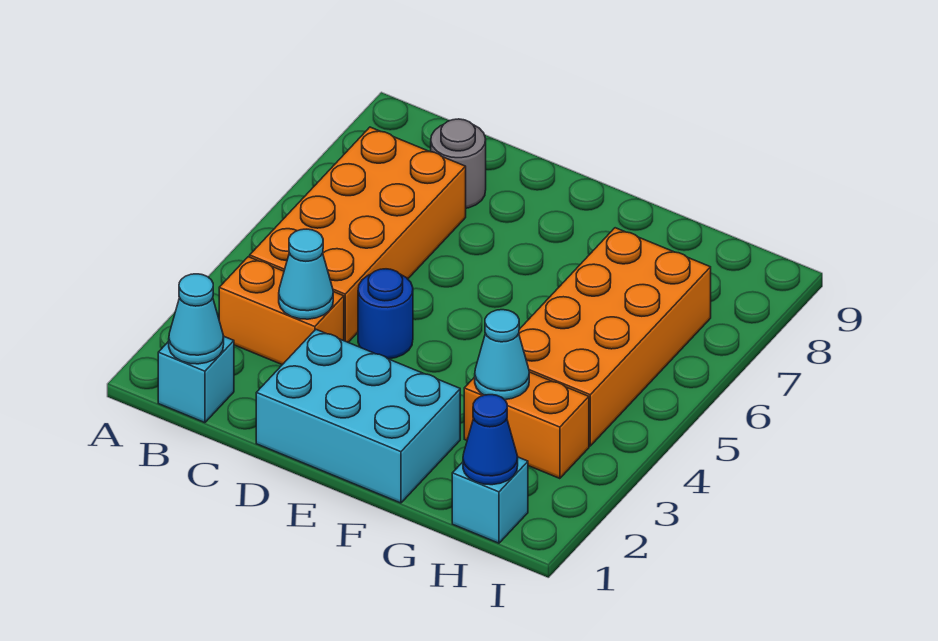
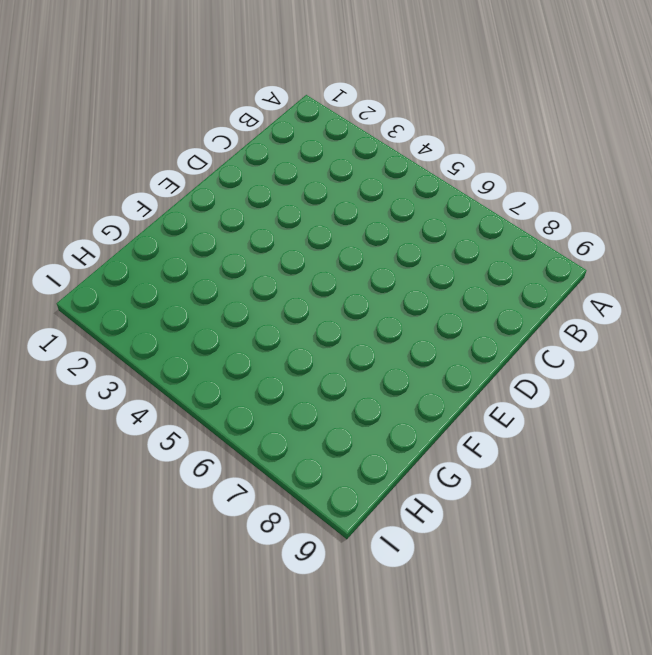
none -> cyan brick B1 level 1
none -> orange brick B3:C3 level 1
none -> orange brick B4:C7 level 1

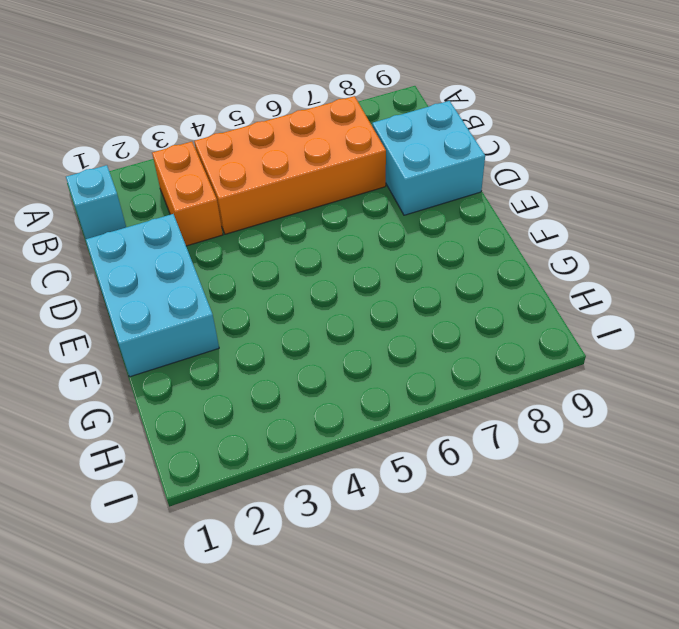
cyan brick C8:D9 level 1 -> grey round brick C8 level 1
none -> blue round brick D4 level 1
none -> orange brick G3:H3 level 1
none -> orange brick G4:H7 level 1

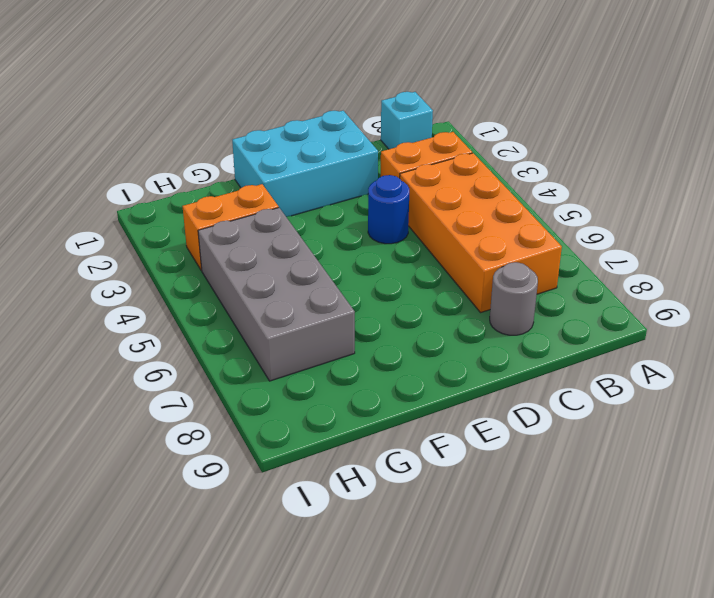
grey brick G4:H7 level 1 -> orange brick G4:H7 level 1
none -> cyan brick H1 level 1
none -> cyan cone B1 level 2
none -> cyan cone C3 level 2

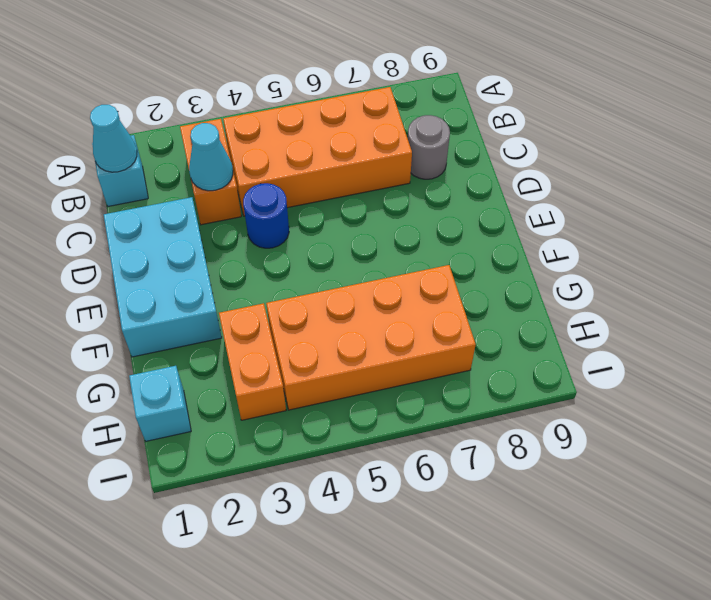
none -> cyan cone G3 level 2
none -> blue cone H1 level 2

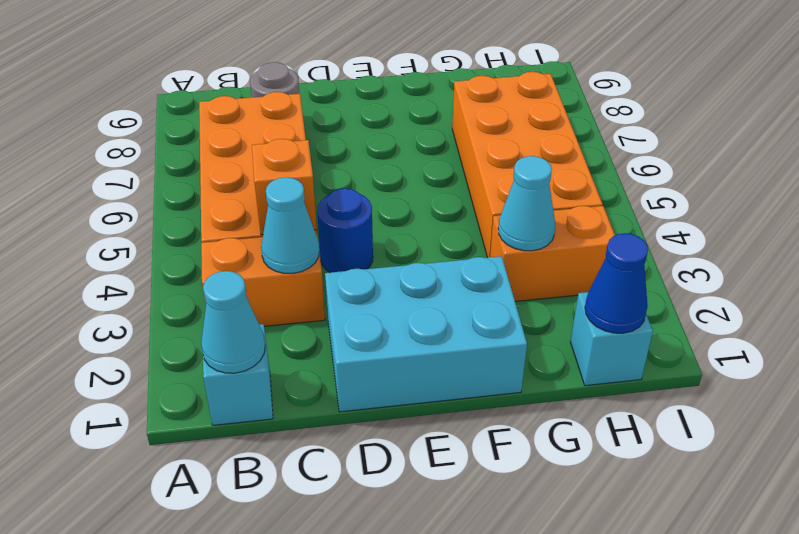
orange brick C4 level 2 -> none

